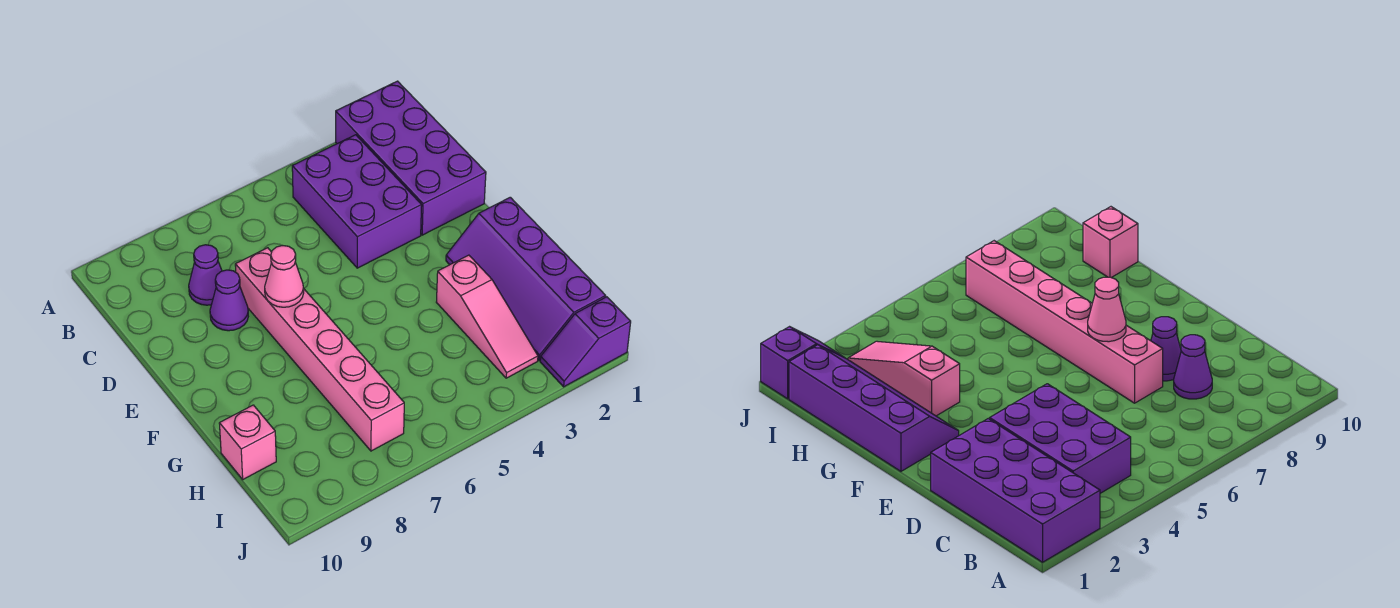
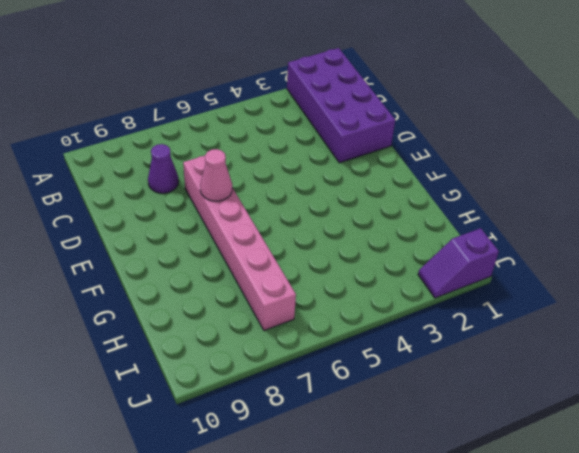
none -> purple brick B3:D4 level 1
none -> purple cone D8 level 1

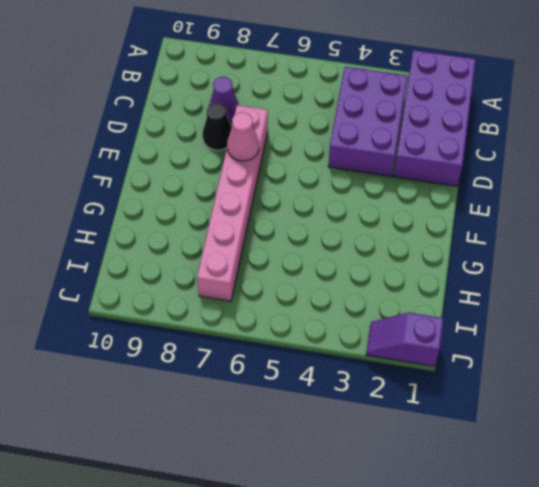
black cone D8 level 1 -> purple cone D8 level 1
none -> purple slope F1:I2 level 1 top 1
none -> pink slope G3:I3 level 1 top G

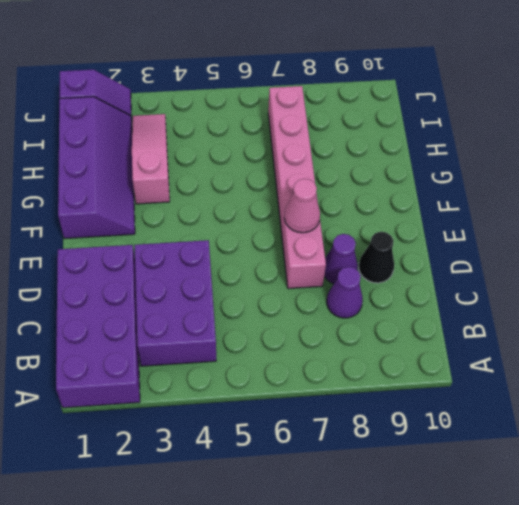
black cone D9 level 1 -> none
none -> pink brick H10 level 1

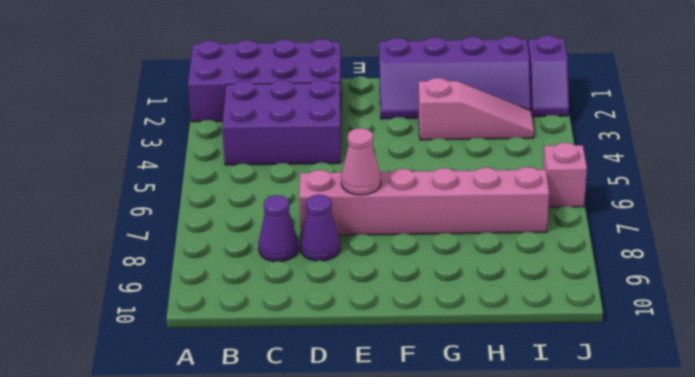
pink brick J6 level 1 -> pink brick H10 level 1

